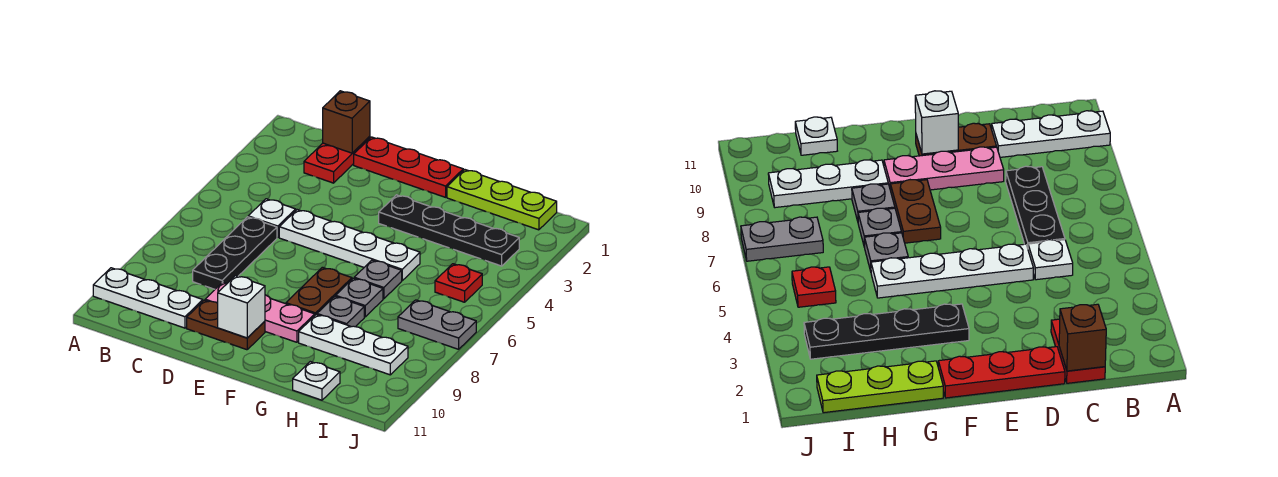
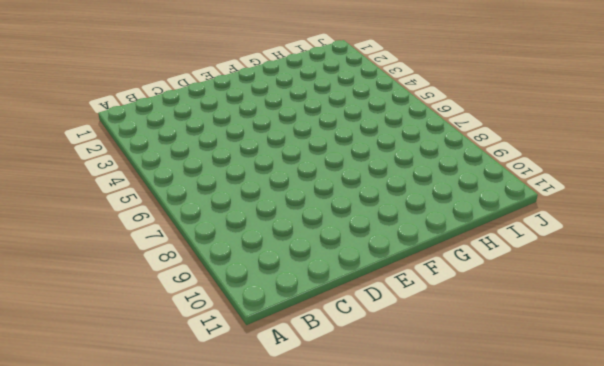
none -> white plate A10:C10 level 1
none -> red plate C1:C2 level 1
none -> white plate C5 level 1

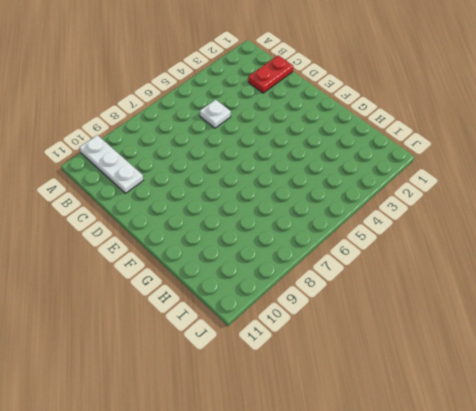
none -> black plate C6:C8 level 1
none -> red plate D1:F1 level 1
none -> white plate D5:G5 level 1

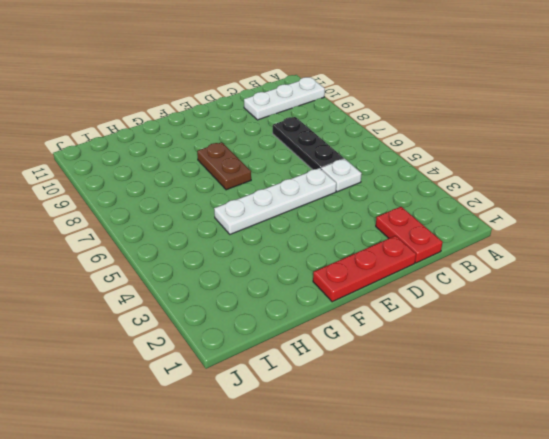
none -> pink plate D9:F9 level 1
none -> brown plate D10:E10 level 1
none -> black plate F3:I3 level 1

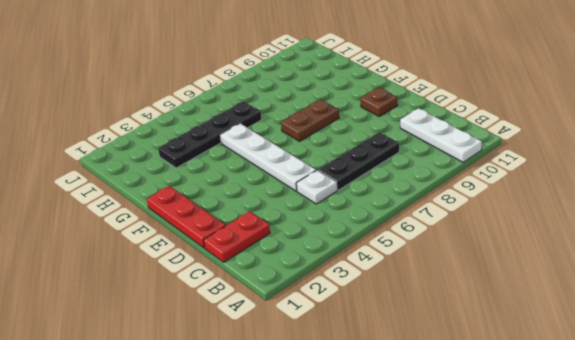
brown plate E10 level 1 -> brown plate D10:E10 level 1
black plate H3:H6 level 1 -> black plate F3:I3 level 1
none -> pink plate D9:F9 level 1
none -> lime plate G1:I1 level 1
none -> grey plate G6 level 1

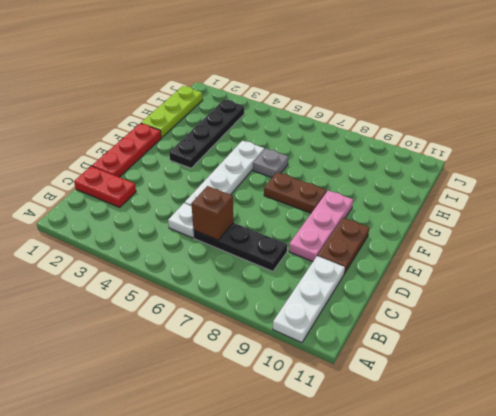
brown brick C6 level 2 -> brown brick C1 level 2
none -> grey plate G7 level 1
none -> grey plate G8 level 1
none -> white plate G9:I9 level 1

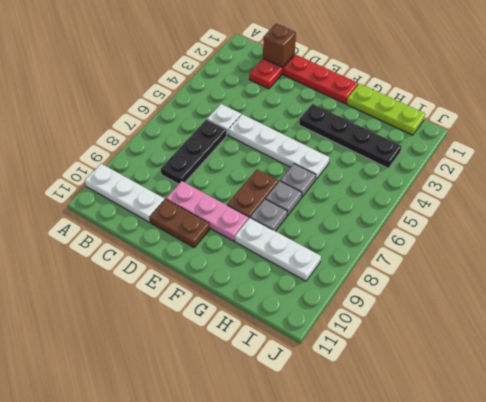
none -> white plate H11 level 1
none -> red plate I5 level 1
none -> grey plate I7:J7 level 1

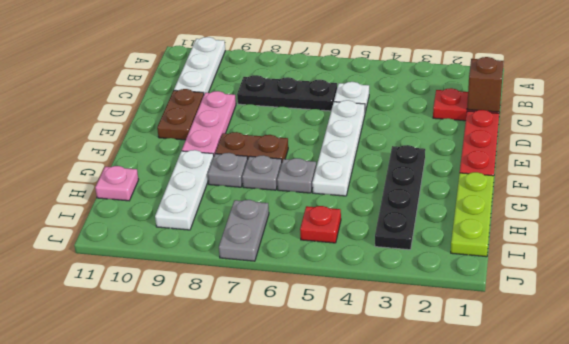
pink plate H11 level 1 -> white plate H11 level 1
none -> white brick E10 level 2

